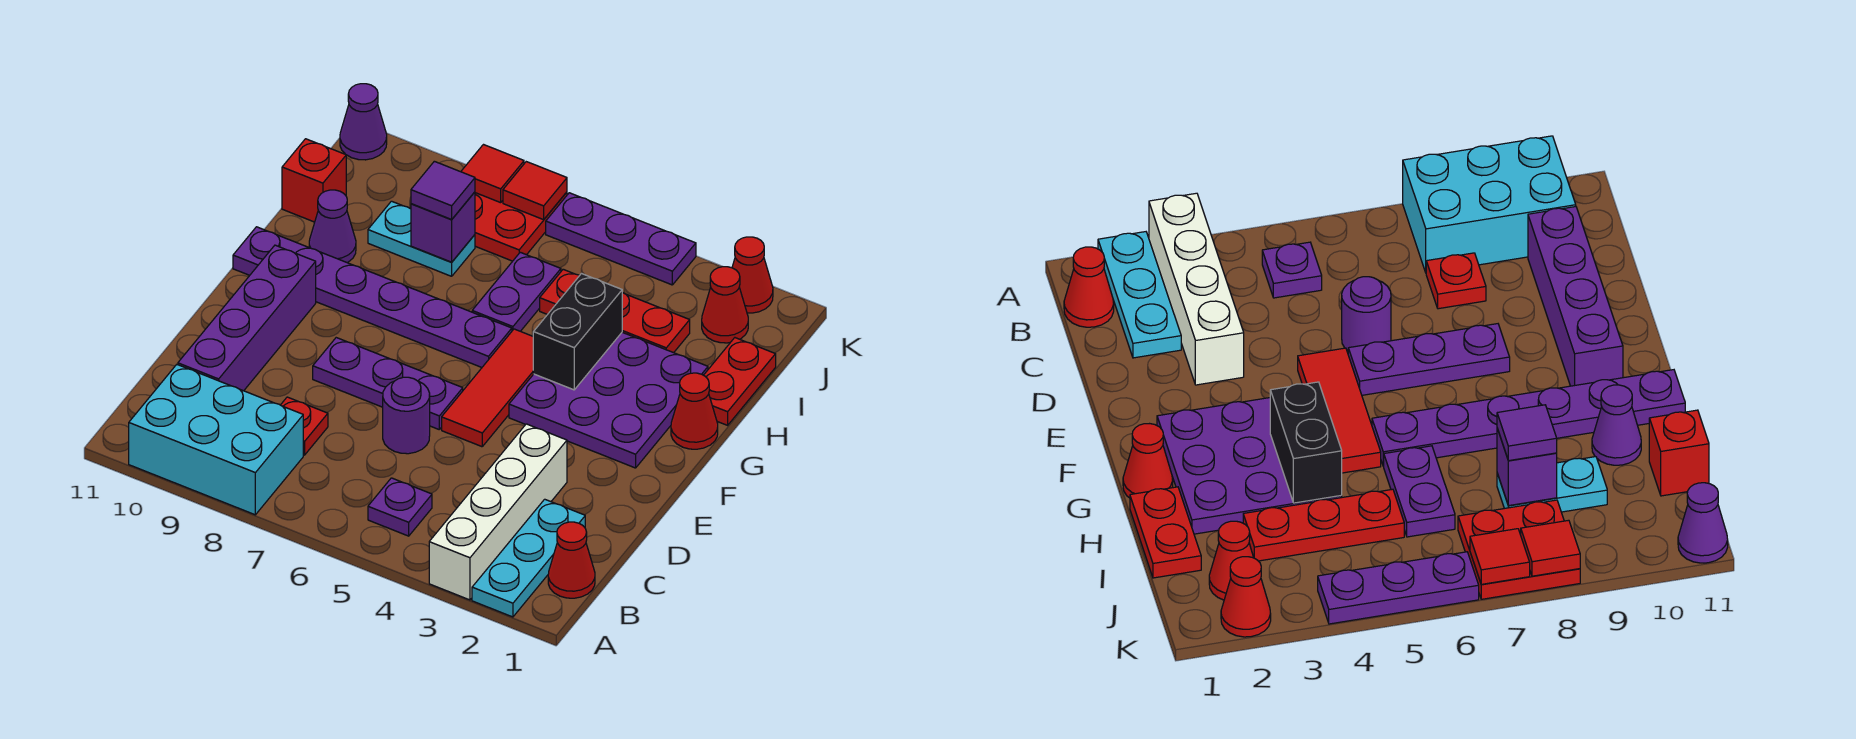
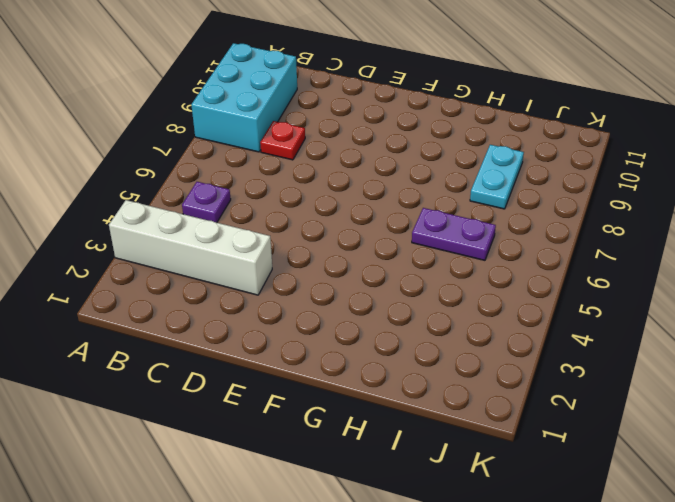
none -> cyan plate A2:C2 level 1
none -> red cone B1 level 1
none -> purple brick C10:F10 level 1

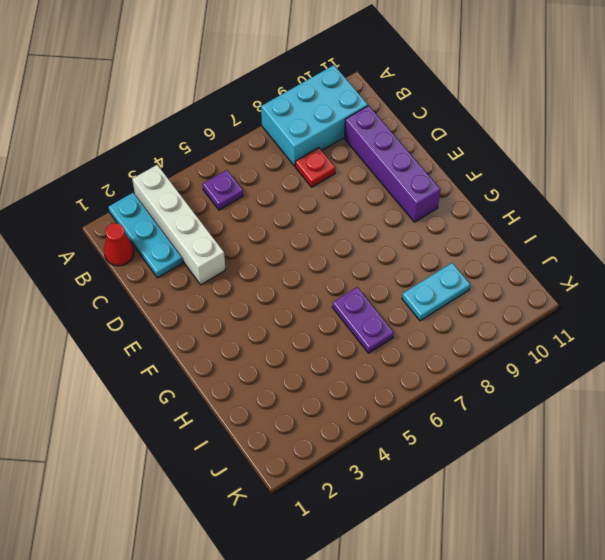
none -> purple round brick D6 level 1
none -> red tile E5:G5 level 1
none -> purple plate E6:E8 level 1

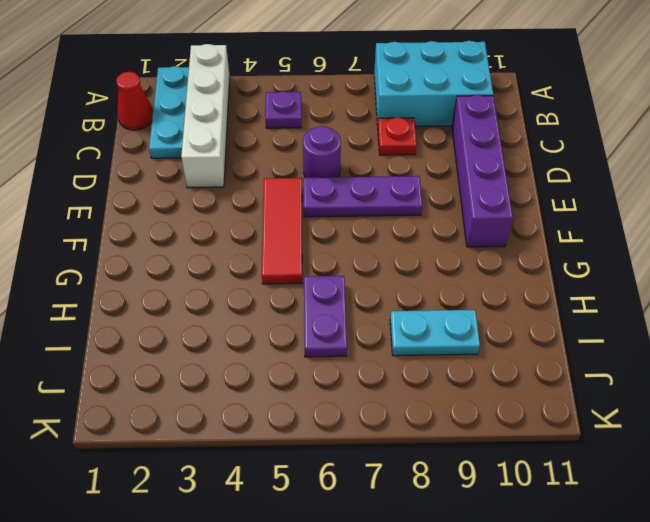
none -> purple plate F2:H4 level 1
none -> red cone G1 level 1
none -> purple plate G6:G11 level 1

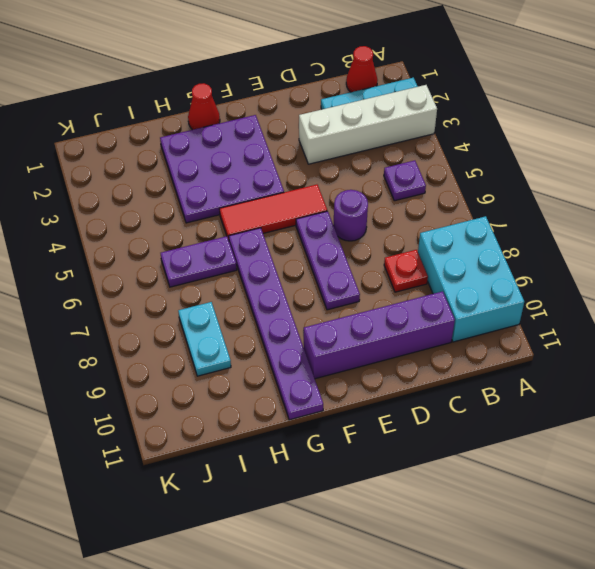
none -> red plate H1:I1 level 1
none -> purple cone H10 level 1
none -> red plate I3:I5 level 1

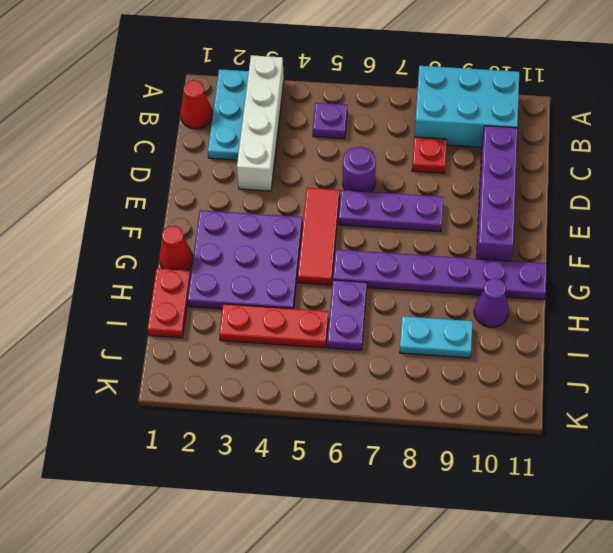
none -> red brick I11 level 1
none -> red cone J2 level 1
none -> red plate J7:K8 level 1

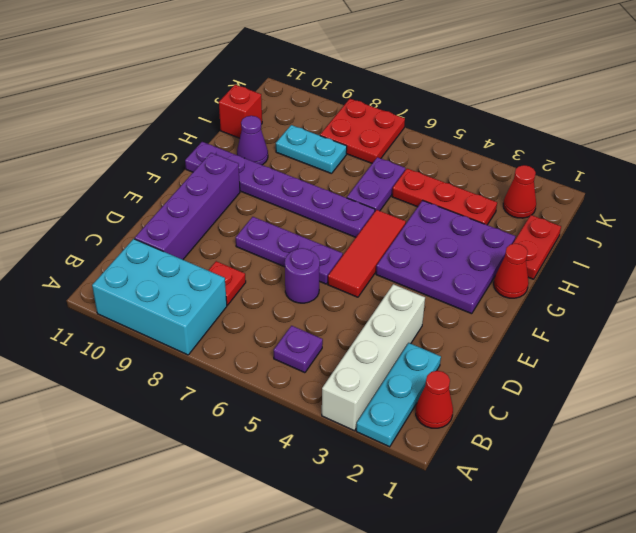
none -> red cone K2 level 1
none -> purple plate K4:K6 level 1
none -> purple cone K11 level 1

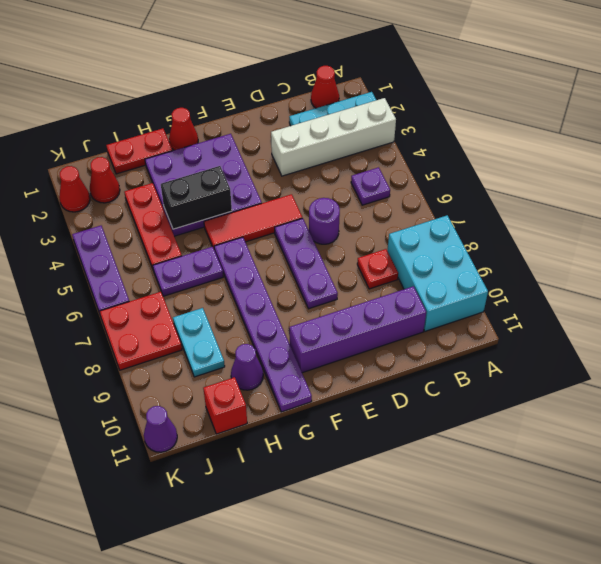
none -> purple brick I8 level 2
none -> red tile K7 level 2
none -> red tile K8 level 2

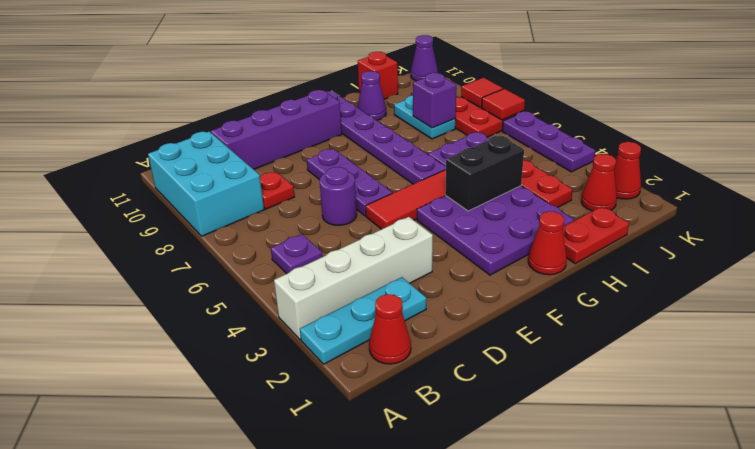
none -> purple tile I8 level 3

